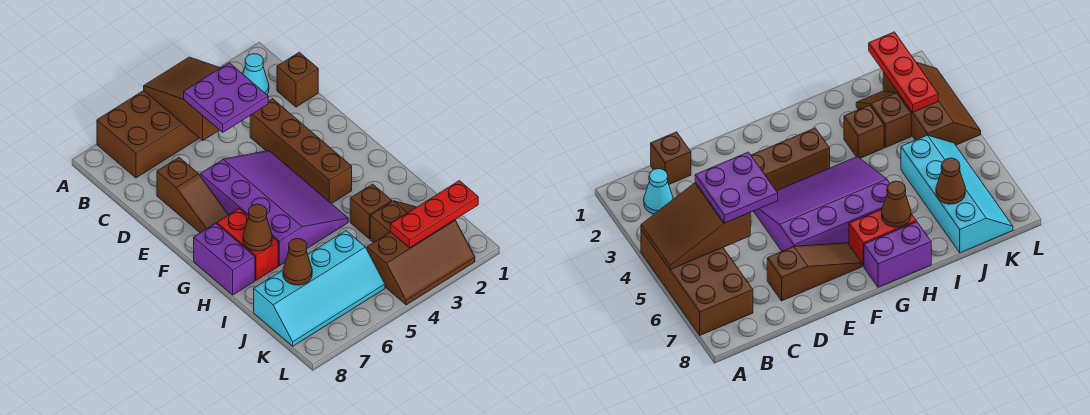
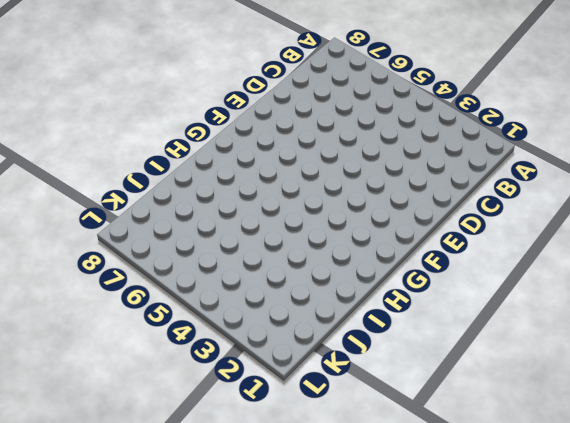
none -> brown brick A4:B7 level 1
none -> cyan cone B2 level 1
none -> brown brick C1 level 1

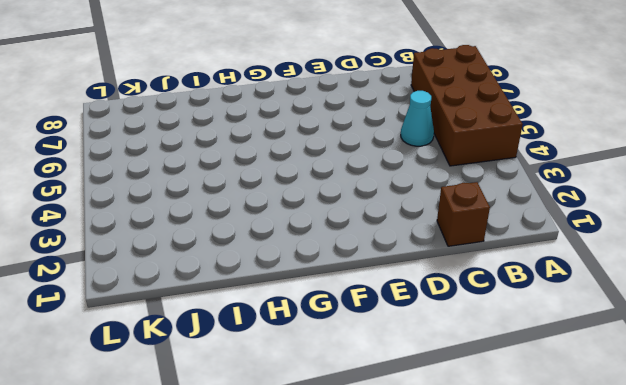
cyan cone C5 level 1 -> cyan cone B2 level 1
none -> brown brick D3:G3 level 1
none -> brown slope D7:F7 level 1 top D
none -> purple slope E4:H6 level 1 top 6

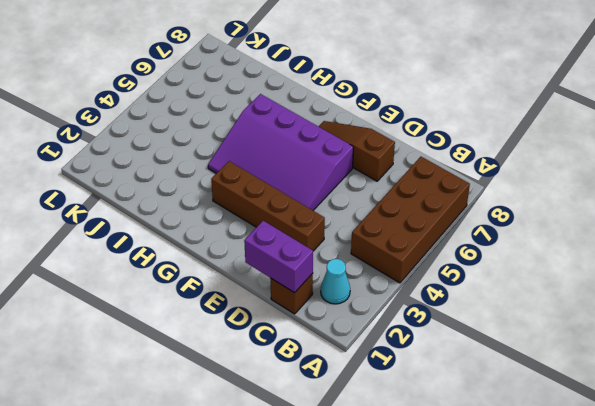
purple brick C1:D1 level 2 -> purple brick G8:H8 level 1
none -> red brick G7:H7 level 1
none -> brown brick I3 level 1
none -> brown slope J2:J3 level 1 top 3

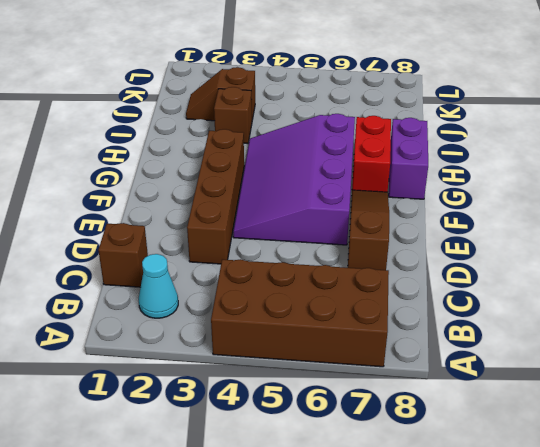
none -> cyan slope J5:K8 level 1 top J
none -> brown slope K2:L4 level 1 top K
none -> brown slope A4:C5 level 2 top C

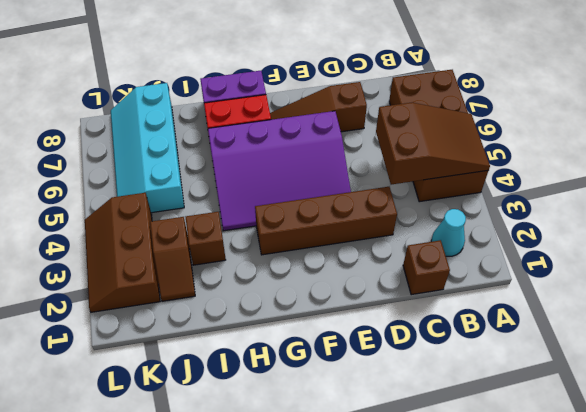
none -> brown cone H7 level 2
none -> brown cone J7 level 2
none -> red plate K1:K3 level 2

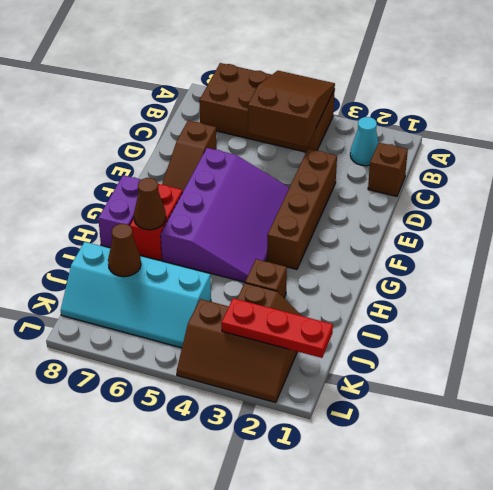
none -> purple plate C4:D5 level 3

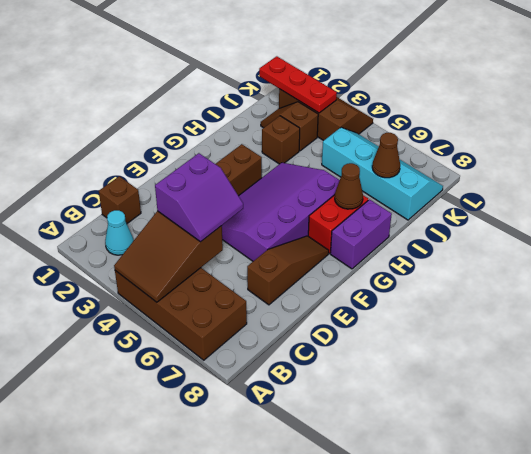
purple slope C4:D5 level 3 top 4 -> purple plate C4:D5 level 3

